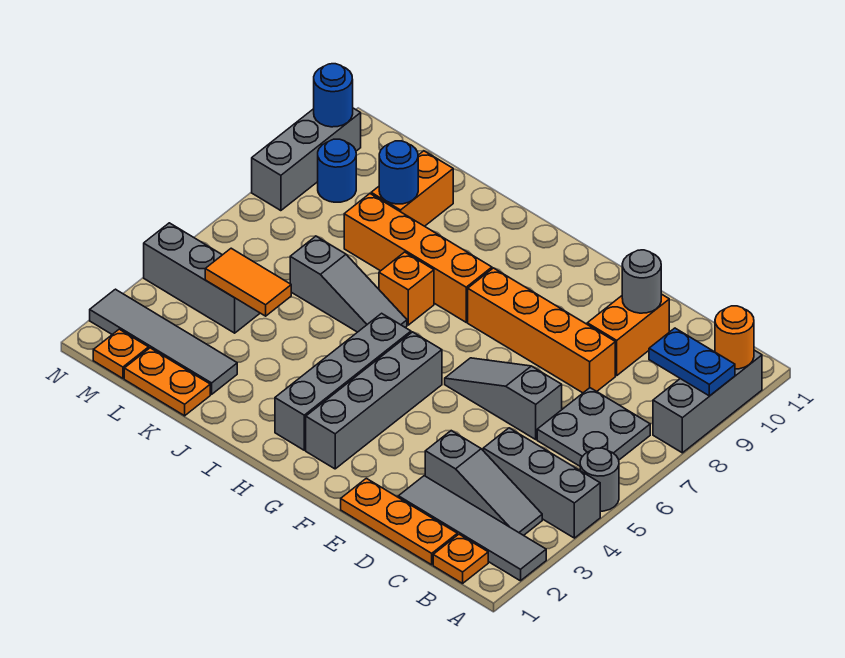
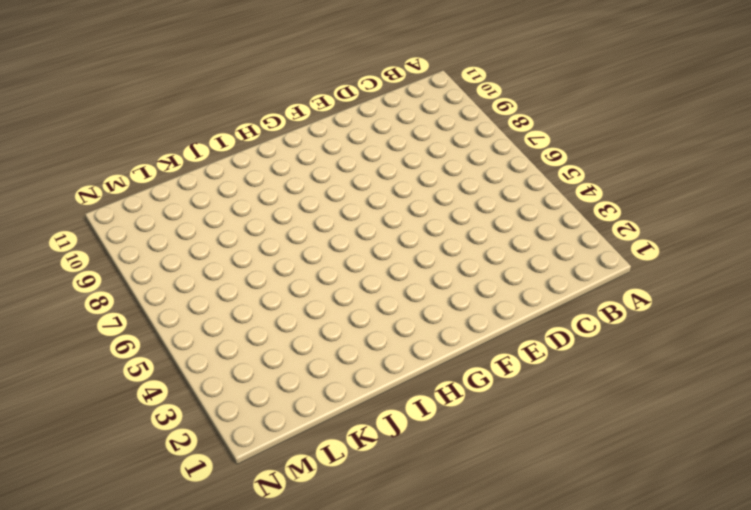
none -> grey tile A2:D2 level 1
none -> grey brick A4:C4 level 1
none -> grey round brick A5 level 1

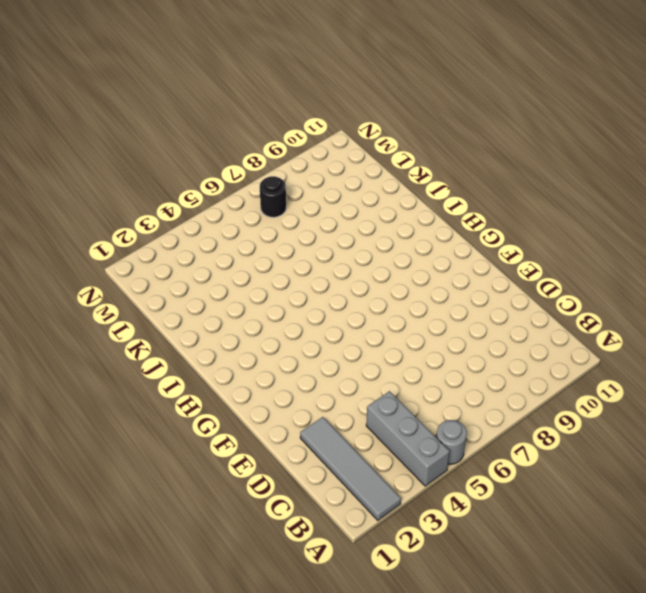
black round brick M7 level 1 -> none
none -> grey brick A8:A10 level 1
none -> orange plate B1 level 1
none -> grey slope B3:D3 level 1 top D

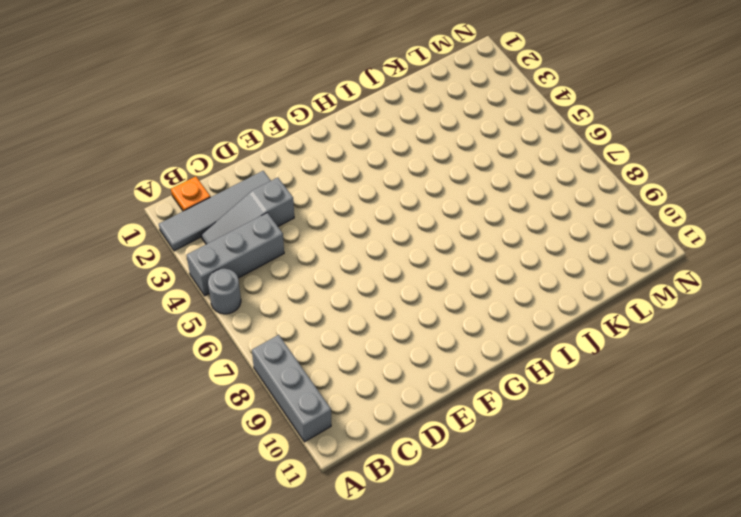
none -> grey plate B6:C7 level 1
none -> orange plate C1:E1 level 1
none -> grey slope D6:F6 level 1 top D

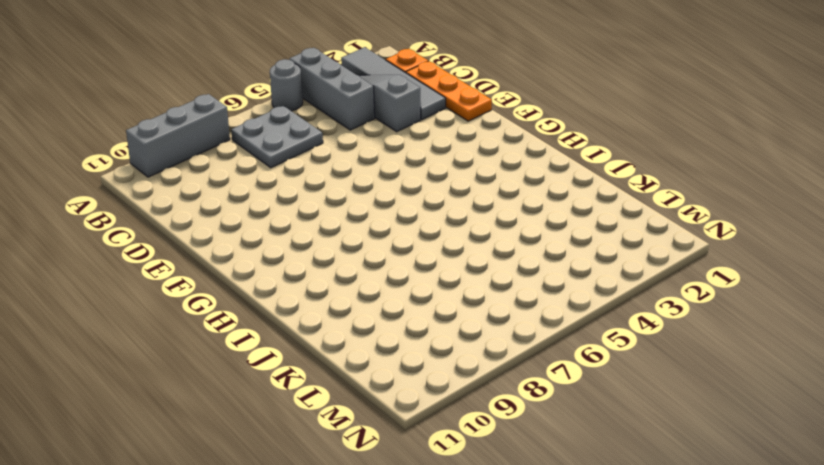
none -> grey slope D6:F6 level 1 top D
none -> orange brick D8:G8 level 1
none -> orange brick D9:D10 level 1

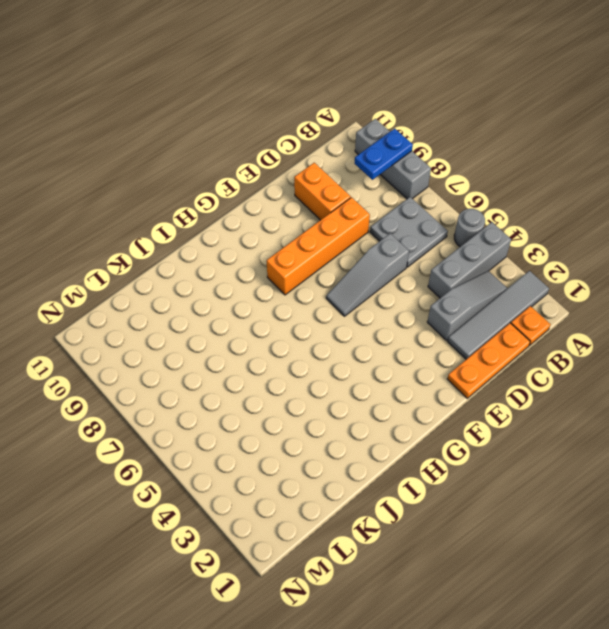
none -> grey brick G2:G5 level 1
none -> grey brick H2:H5 level 1
none -> orange brick H8:K8 level 1

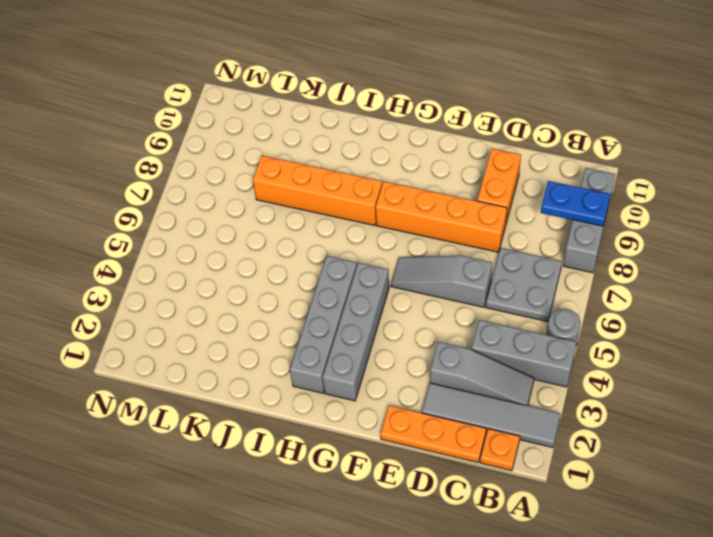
none -> grey slope I6:K6 level 1 top K
none -> orange brick I7 level 1
none -> orange plate K1:L1 level 1

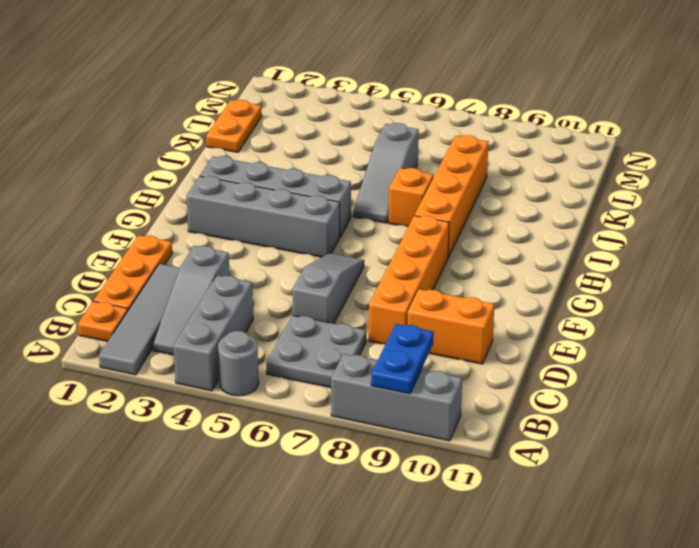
none -> grey tile K2:N2 level 1
none -> orange brick K9:K10 level 1
none -> grey brick L4:N4 level 1

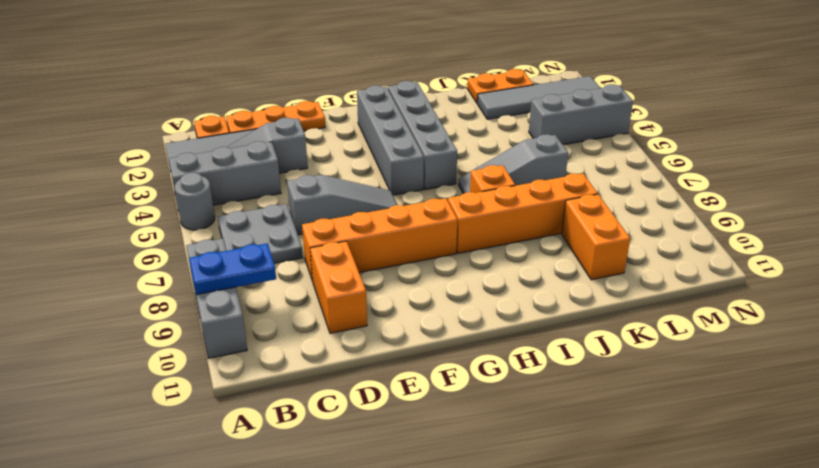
none -> orange plate M1 level 1
none -> blue round brick M9 level 1
none -> grey brick N8:N10 level 1

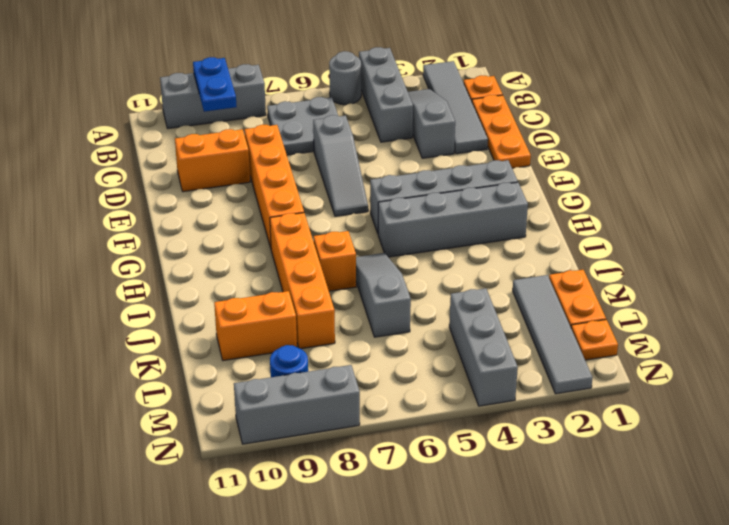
none -> orange round brick A10 level 2
none -> grey round brick D10 level 2
none -> orange tile K4:L4 level 2

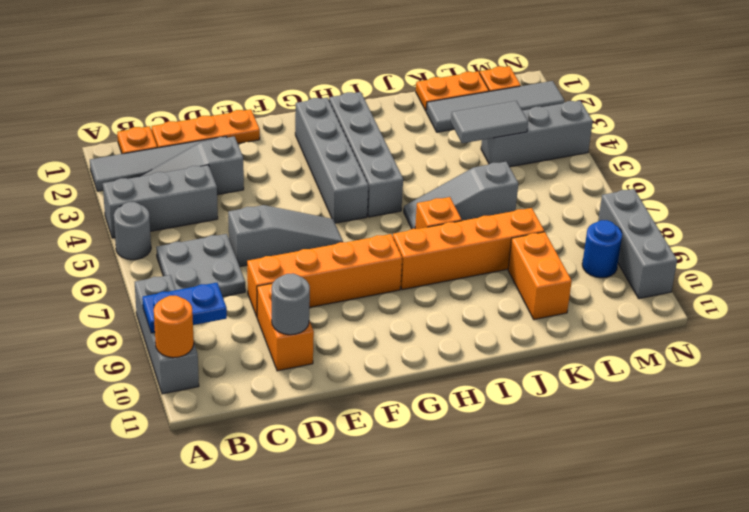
grey tile K4:L4 level 2 -> orange tile K4:L4 level 2
none -> blue round brick K9 level 2
none -> blue round brick N10 level 2

